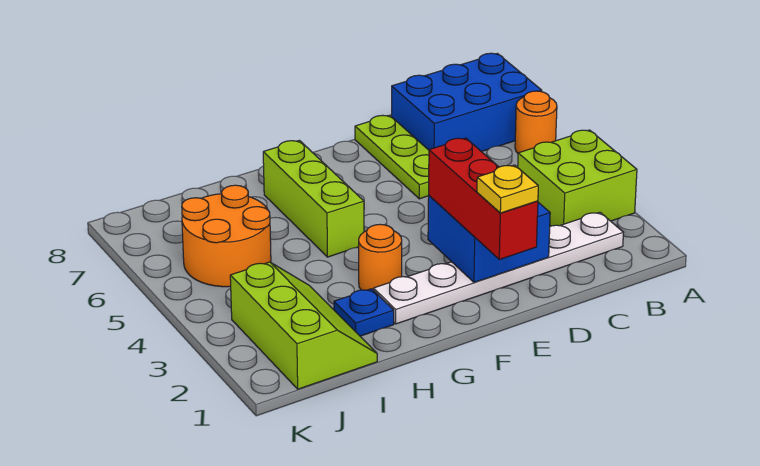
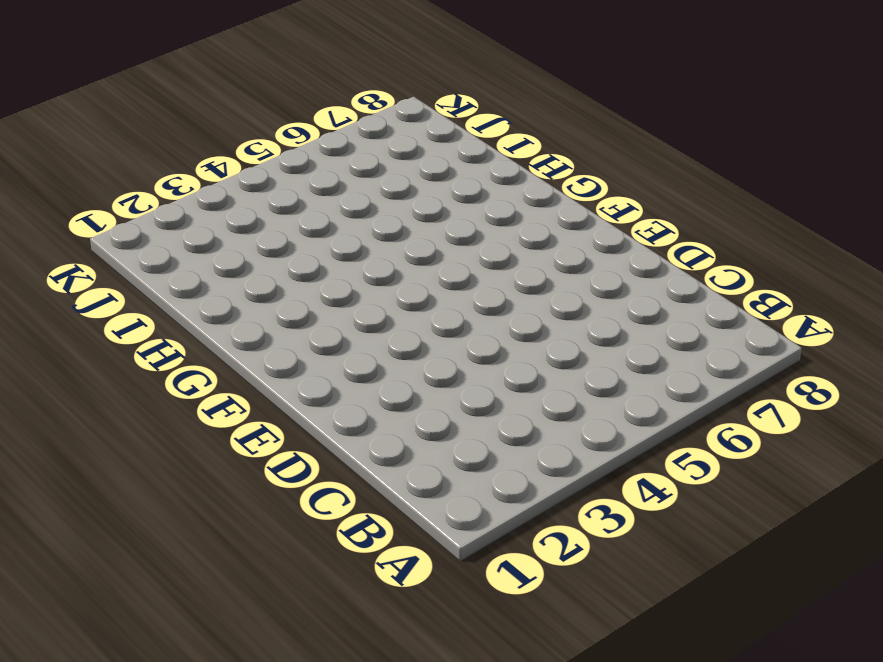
none -> lime brick A3:B4 level 1
none -> orange round brick A6 level 1
none -> blue brick A7:C8 level 1

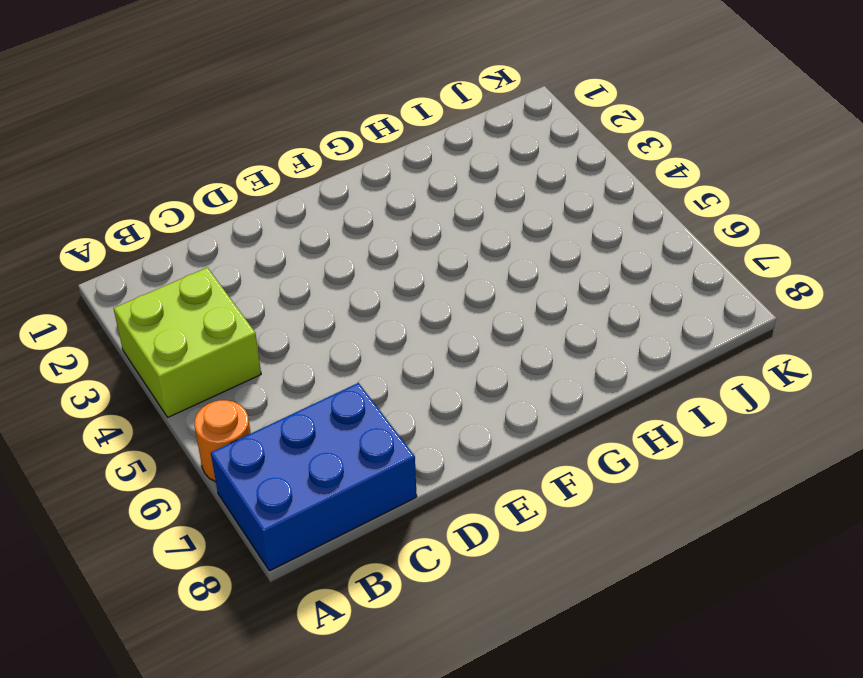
none -> white plate B2:G2 level 1
none -> lime plate D6:D8 level 1
none -> orange round brick G3 level 1

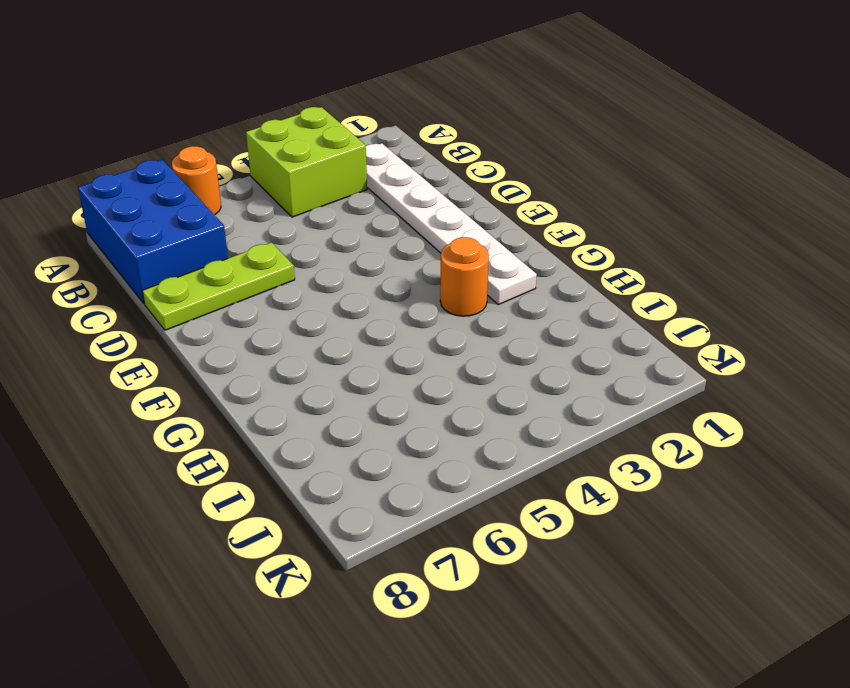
none -> lime brick G5:G7 level 1
none -> blue plate H2 level 1
none -> lime slope I1:J3 level 1 top J

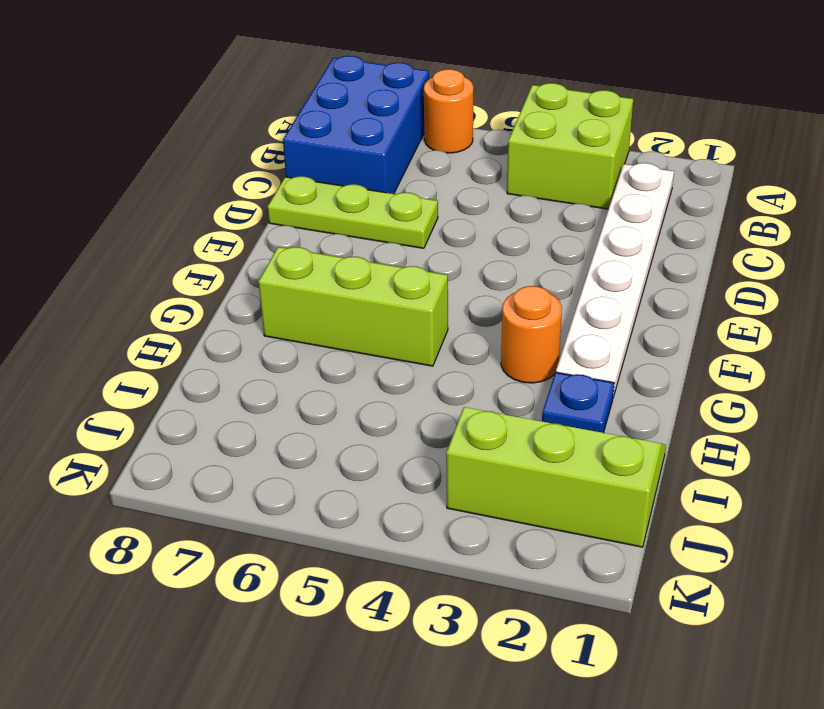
none -> orange round brick I5:J6 level 1
none -> blue brick D2:E3 level 2
none -> red brick E1:E3 level 3

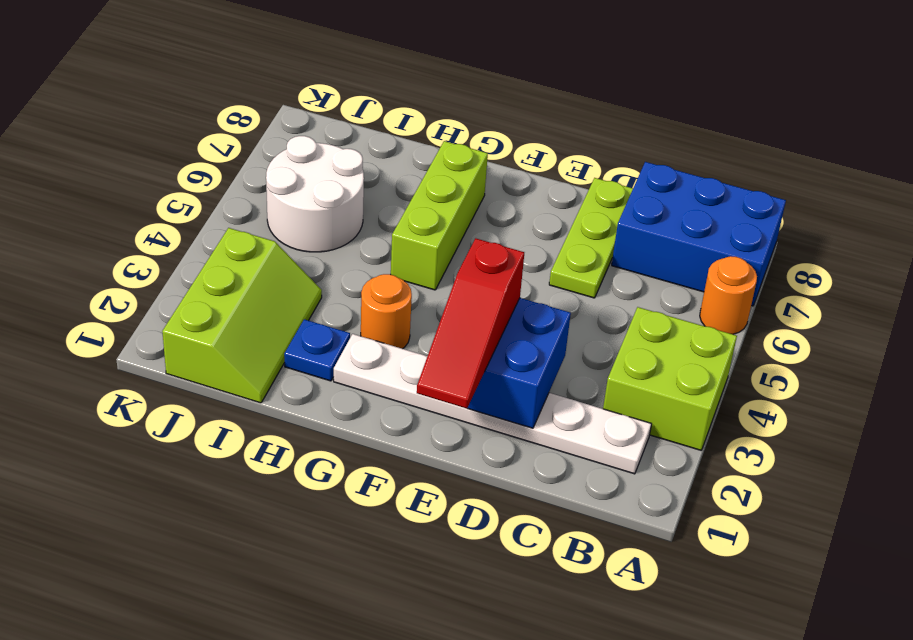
red slope E1:E3 level 3 top 3 -> red brick E1:E3 level 3
white round brick I5:J6 level 1 -> orange round brick I5:J6 level 1
none -> yellow plate E1 level 4

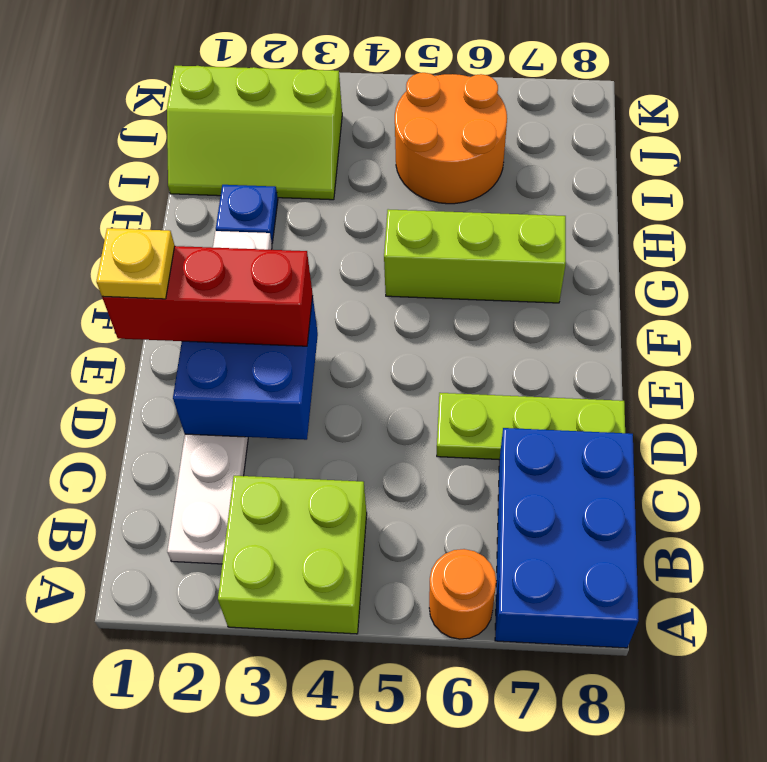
none -> orange round brick G3 level 1

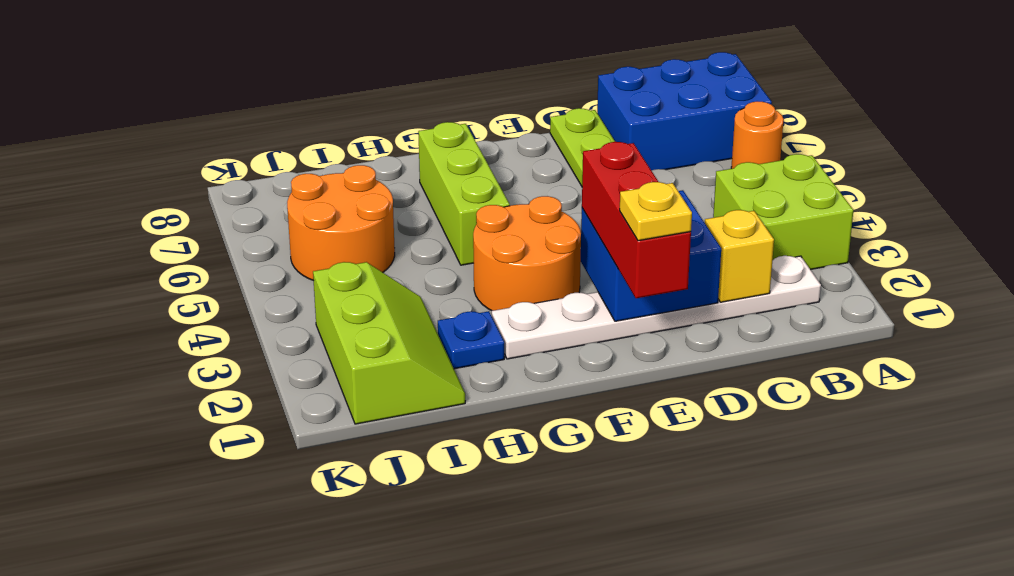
yellow brick C2 level 2 -> none
orange round brick F3:G4 level 1 -> orange round brick G3 level 1

